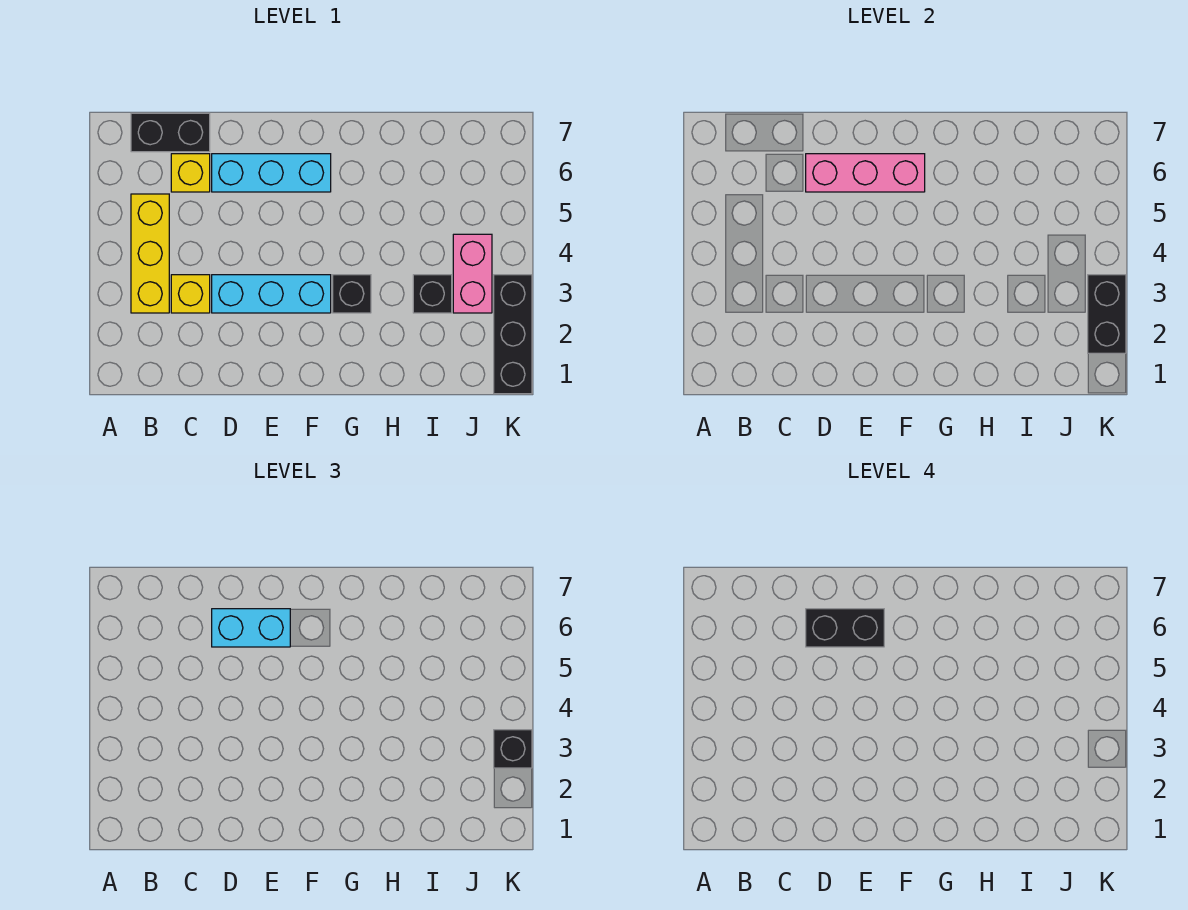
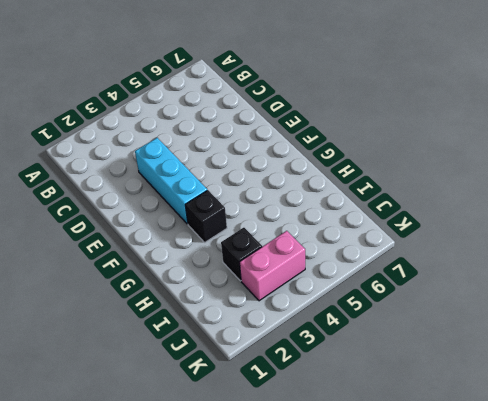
none -> yellow brick B3:B5 level 1
none -> black brick B7:C7 level 1
none -> yellow brick C3 level 1

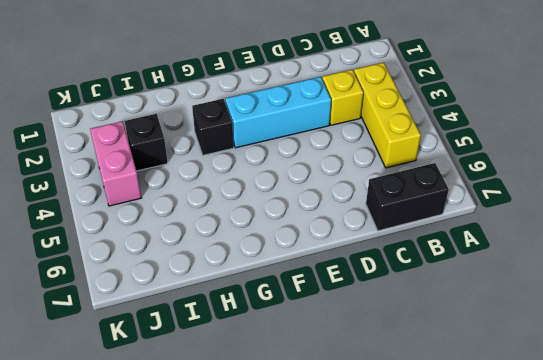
none -> yellow brick C6 level 1
none -> cyan brick D6:F6 level 1
none -> black brick K1:K3 level 1

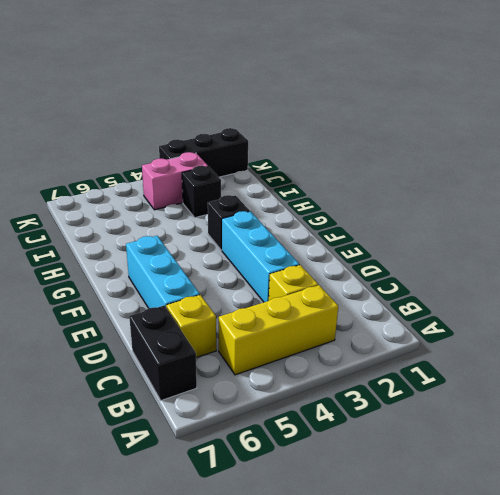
none -> pink brick D6:F6 level 2
none -> black brick K2:K3 level 2
none -> cyan brick D6:E6 level 3

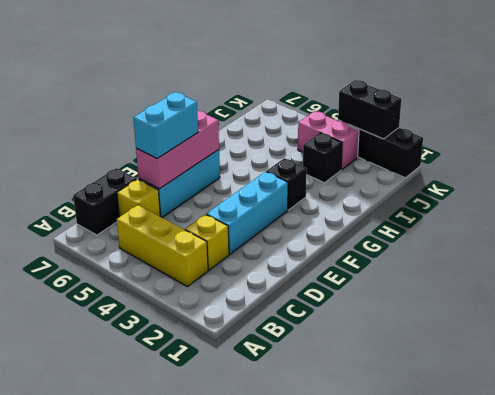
none -> black brick K3 level 3
none -> black brick D6:E6 level 4

